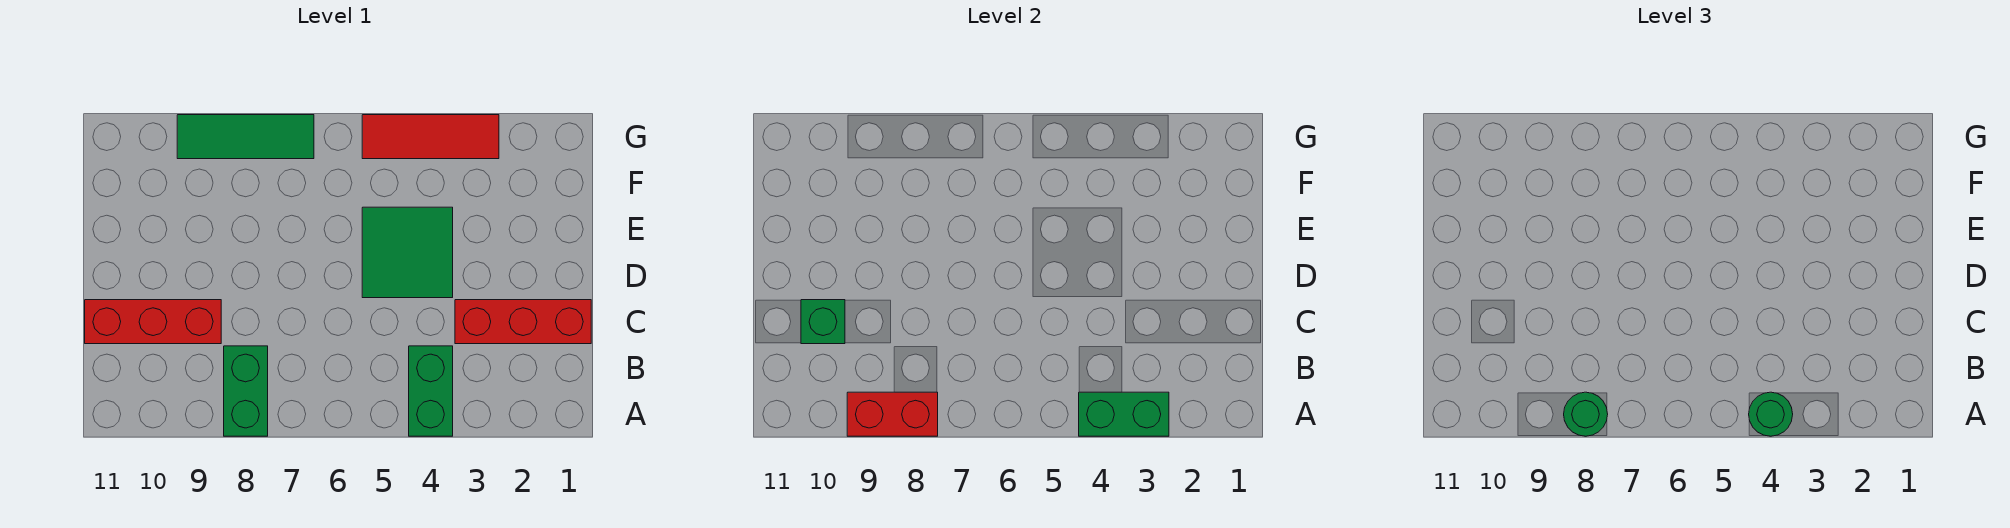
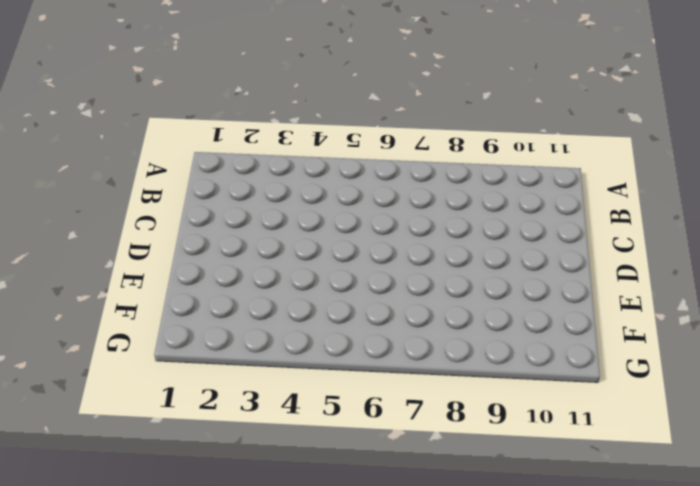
none -> green brick A4:B4 level 1
none -> green brick A8:B8 level 1
none -> red brick C1:C3 level 1

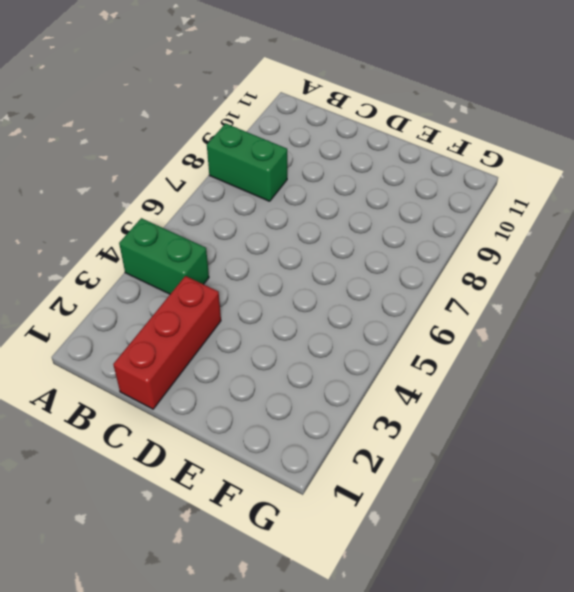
none -> red brick C9:C11 level 1
none -> green tile D4:E5 level 1
none -> red tile G3:G5 level 1

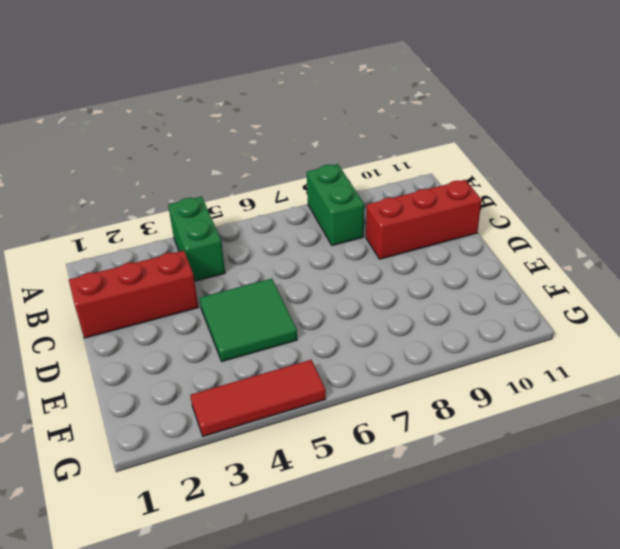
none -> green tile G7:G9 level 1
none -> green brick A3:A4 level 2
none -> red brick A8:A9 level 2

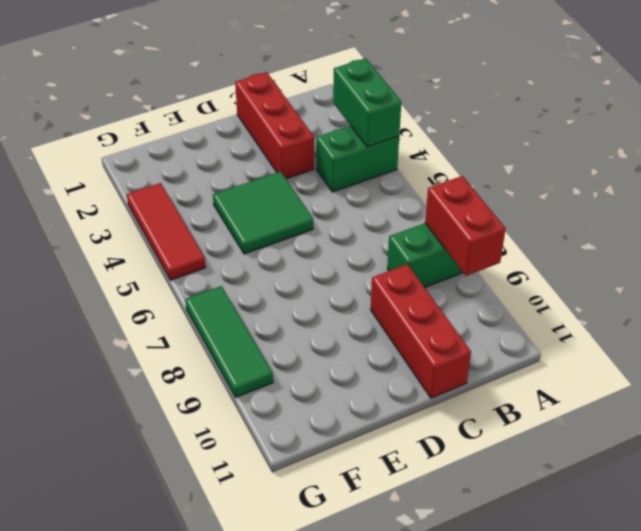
none -> green brick C10 level 2
none -> green round brick A4 level 3
none -> green round brick A8 level 3

